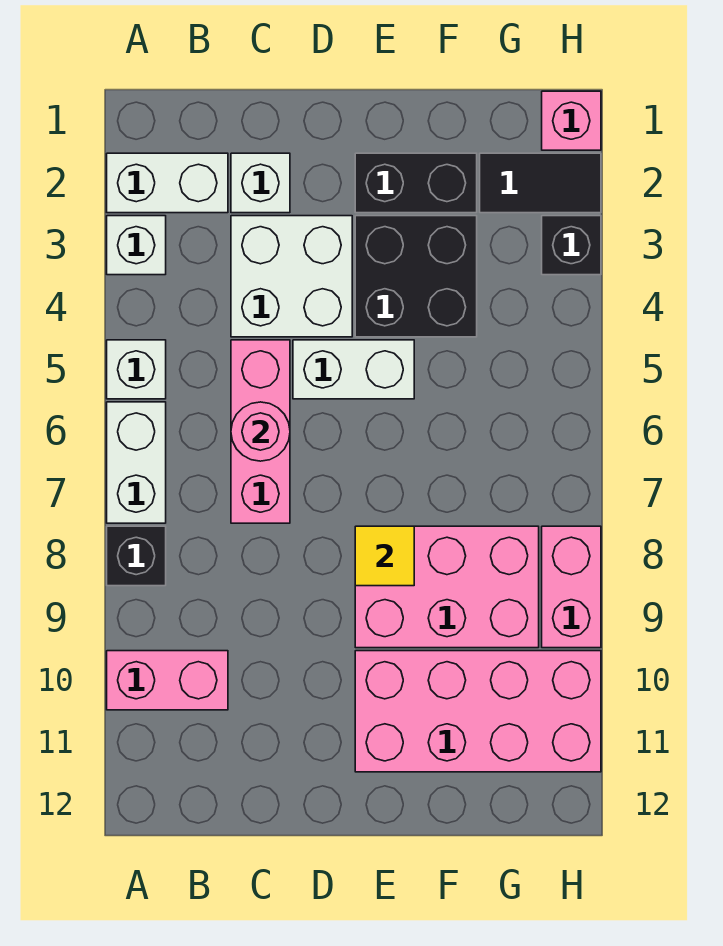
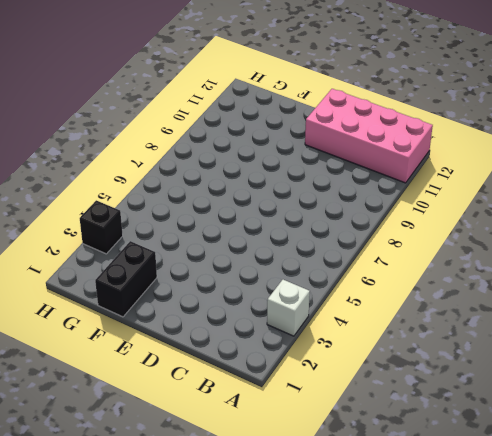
pink brick A11:D12 level 1 -> pink brick E10:H11 level 1
black brick F1:F2 level 1 -> black brick E2:F2 level 1
none -> white brick A2:B2 level 1
none -> white brick A5 level 1
none -> white brick A6:A7 level 1

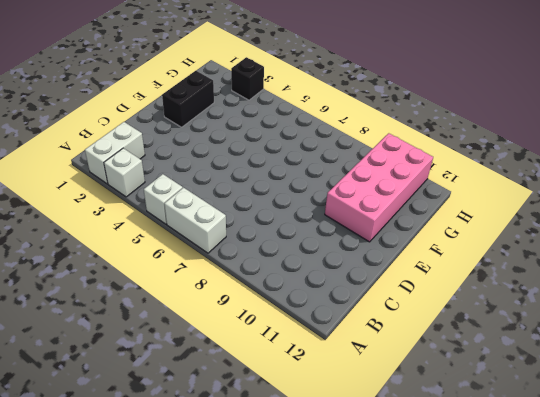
none -> black brick A8 level 1
none -> pink brick A10:B10 level 1
none -> white brick C2 level 1

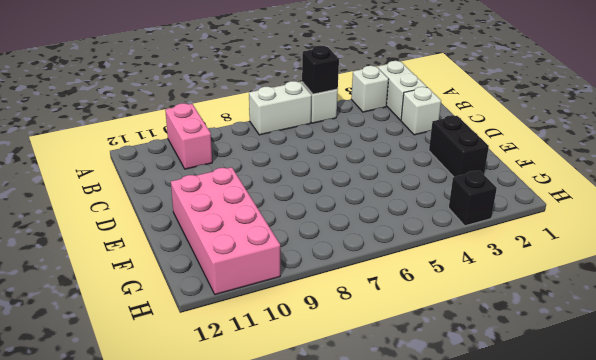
black brick A5 level 2 -> black brick A8 level 1
none -> white brick C3:D4 level 1
none -> pink brick C5:C7 level 1
none -> white brick D5:E5 level 1

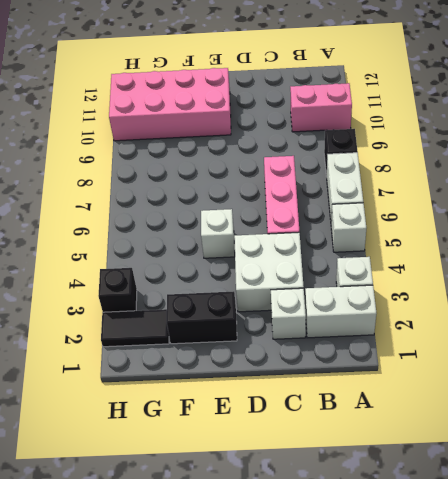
white brick E5 level 1 -> white brick D5:E5 level 1
none -> black brick E3:F4 level 1
none -> pink brick E8:G9 level 1
none -> pink brick H1 level 1

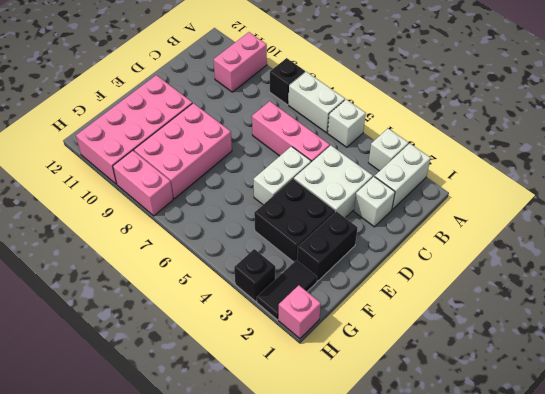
none -> pink round brick C6 level 2
none -> yellow tile E8 level 2

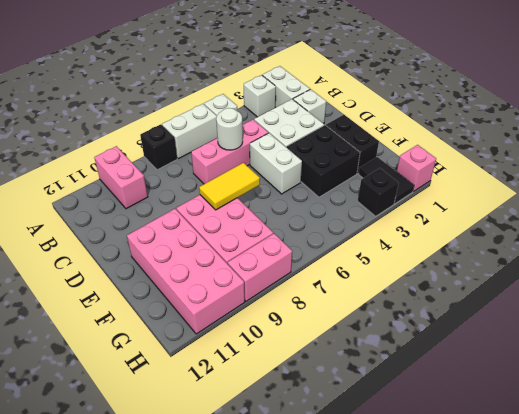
white round brick C6 level 2 -> pink round brick C6 level 2
yellow tile E7:E8 level 2 -> yellow tile E8 level 2

